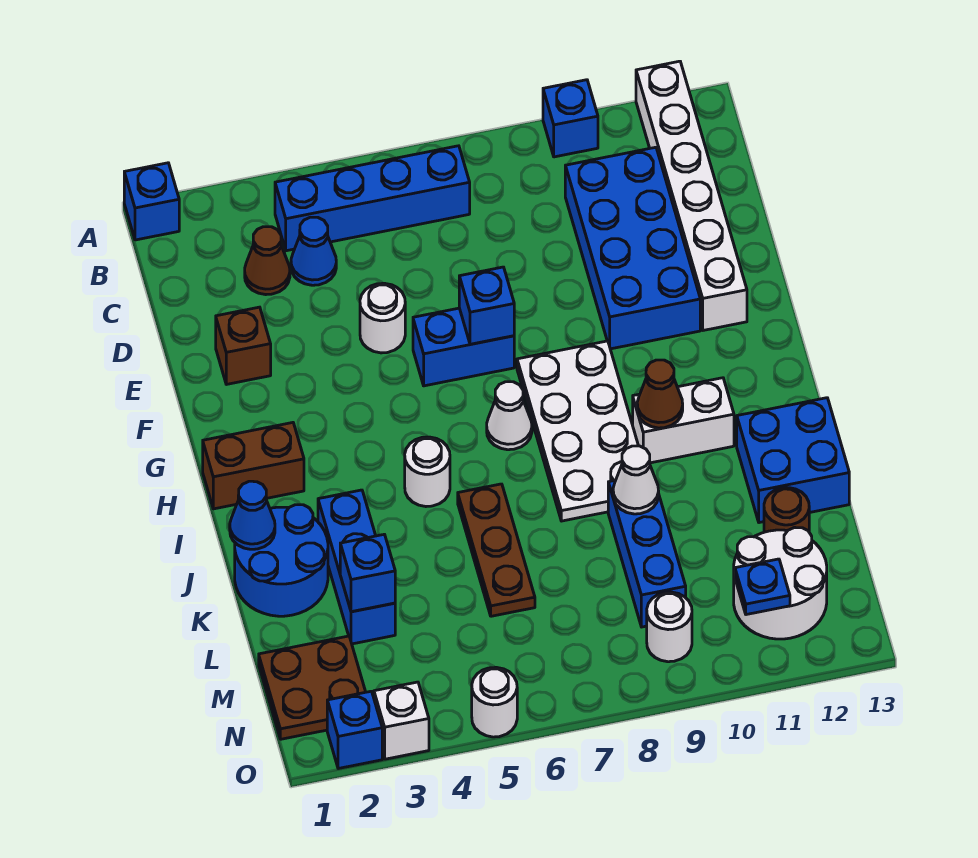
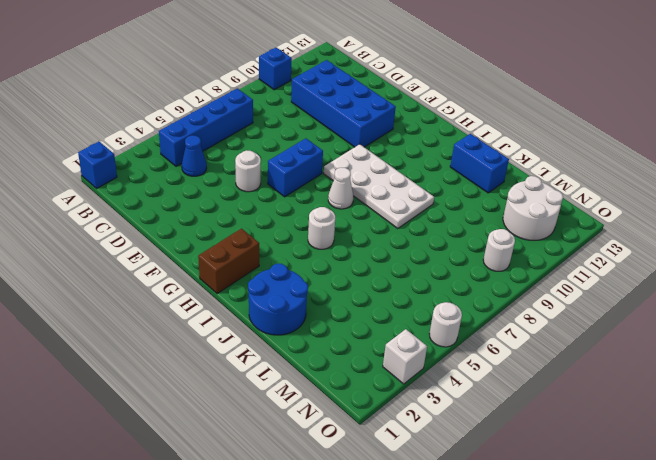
blue brick J12:K12 level 1 -> blue brick J12:K13 level 1
none -> white brick A12:F12 level 1
none -> brown cone C3 level 1
none -> brown brick E2 level 1
none -> white brick I10:I11 level 1

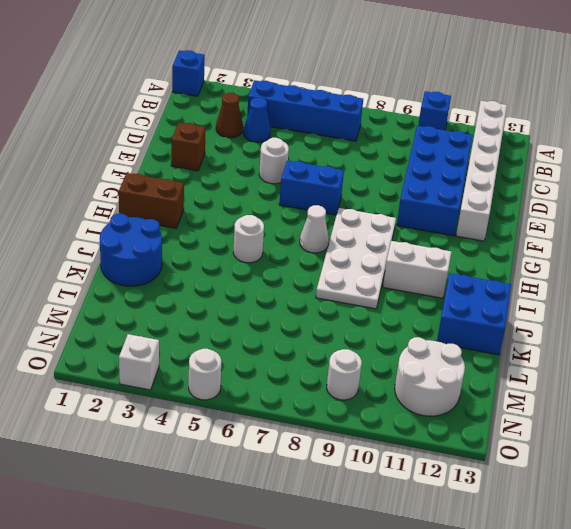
none -> blue brick J3:L3 level 1
none -> brown plate J6:L6 level 1
none -> blue brick K9:M9 level 1
none -> brown round brick L12 level 1

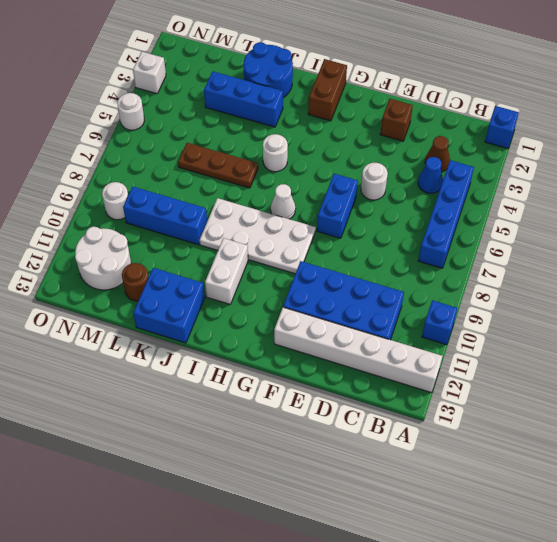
none -> brown plate M1:N2 level 1
none -> blue brick O2 level 1
none -> blue brick F7 level 2
none -> brown cone I10 level 2

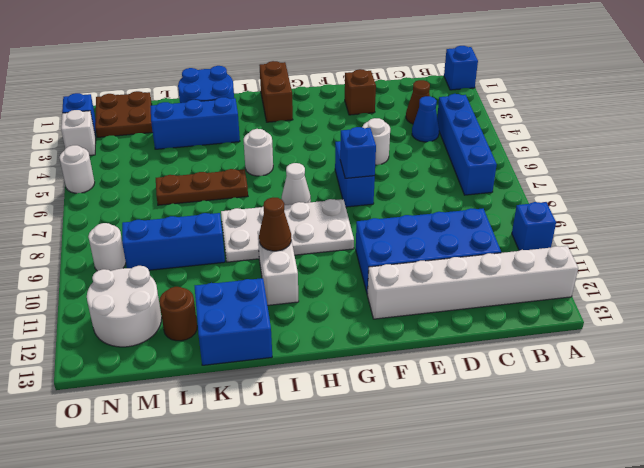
none -> blue cone J1 level 2
none -> white cone K9 level 2
none -> blue brick L3 level 2
none -> blue plate N11 level 2

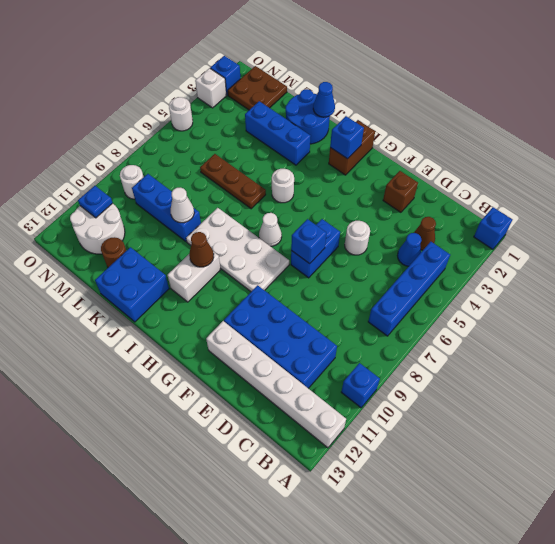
blue brick H2 level 2 -> blue brick L3 level 2

